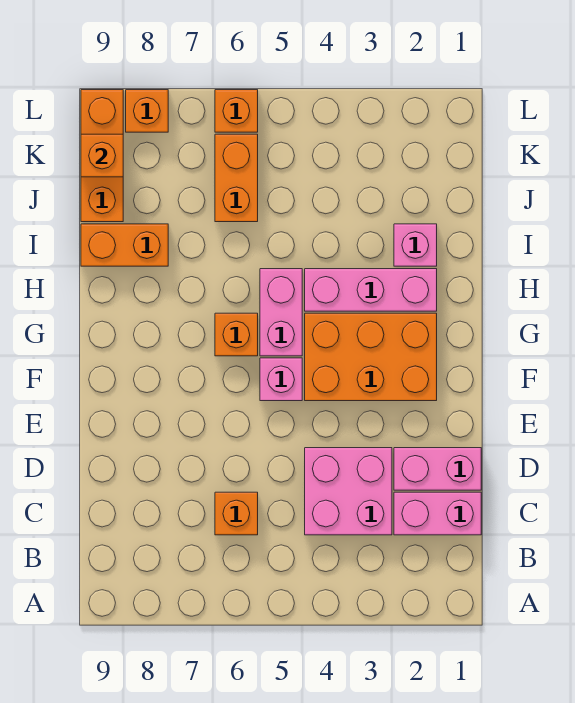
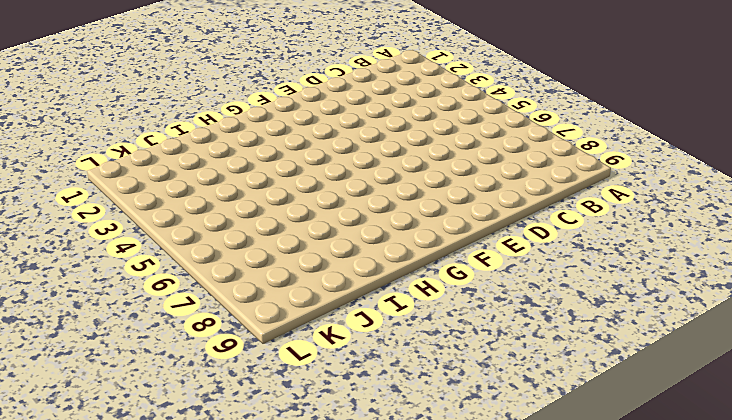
none -> pink brick C1:C2 level 1
none -> pink brick C3:D4 level 1
none -> orange brick C6 level 1

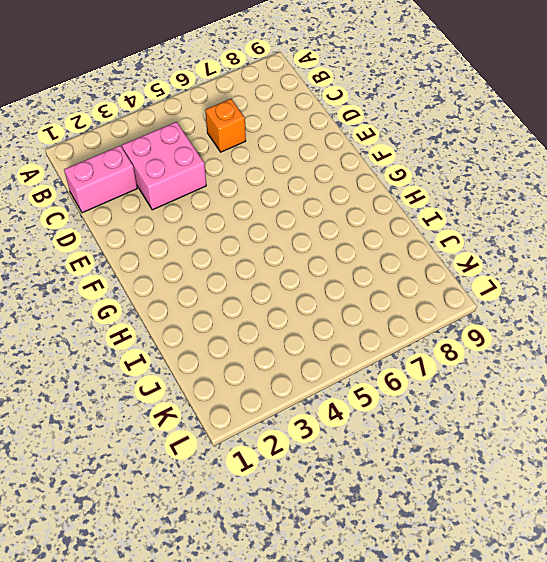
none -> pink brick D1:D2 level 1
none -> orange brick F2:G4 level 1
none -> pink brick F5 level 1

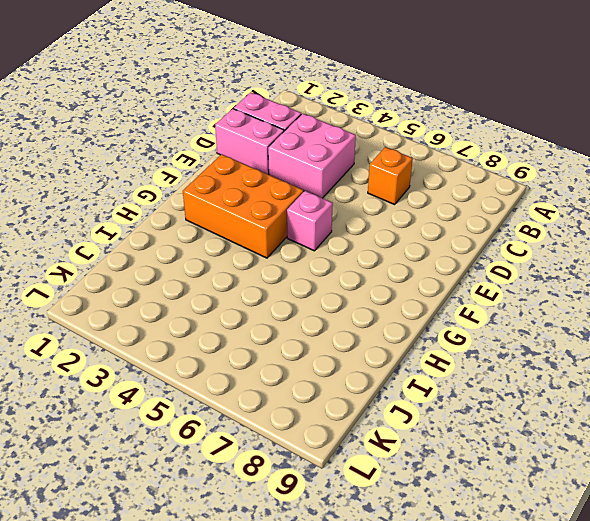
none -> pink brick G5:H5 level 1
none -> orange brick G6 level 1
none -> pink brick H2:H4 level 1

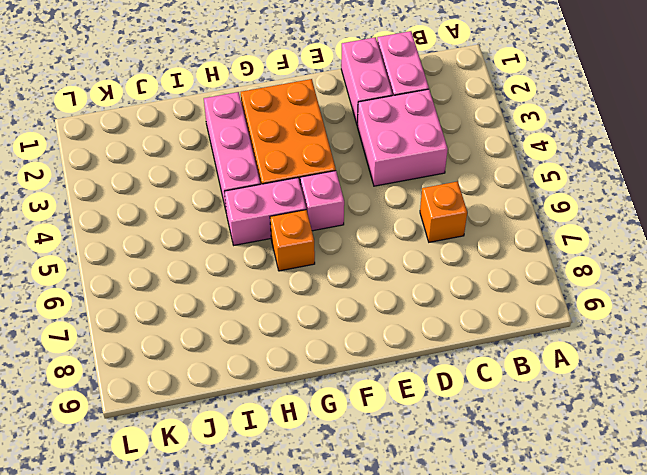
none -> pink brick I2 level 1
none -> orange brick I8:I9 level 1
none -> orange brick J6:K6 level 1

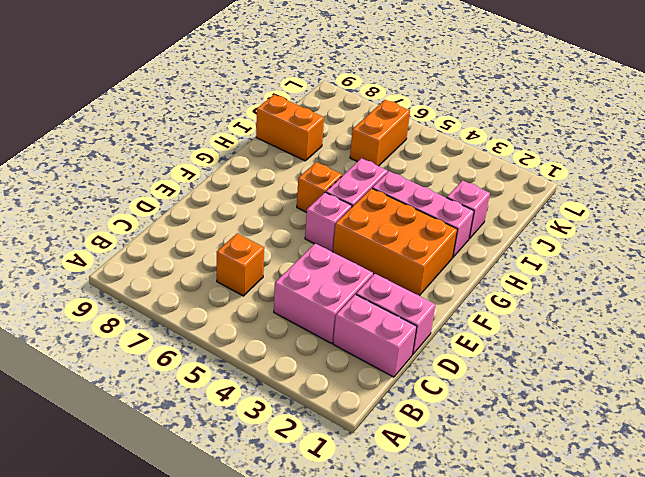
none -> orange brick J9:L9 level 1
none -> orange brick L6 level 1
none -> orange brick L8 level 1

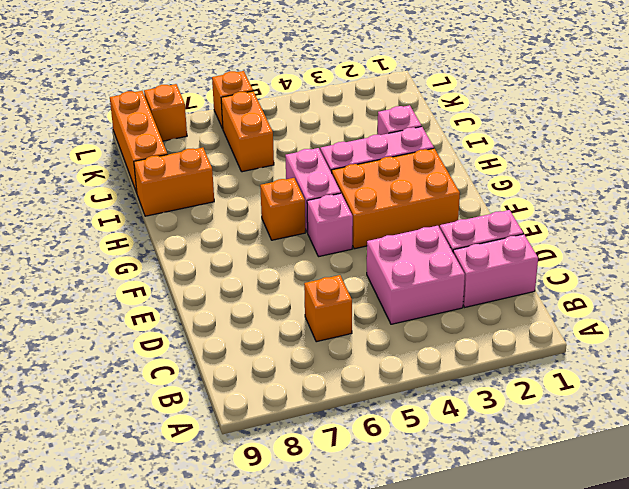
none -> orange brick K9 level 2

